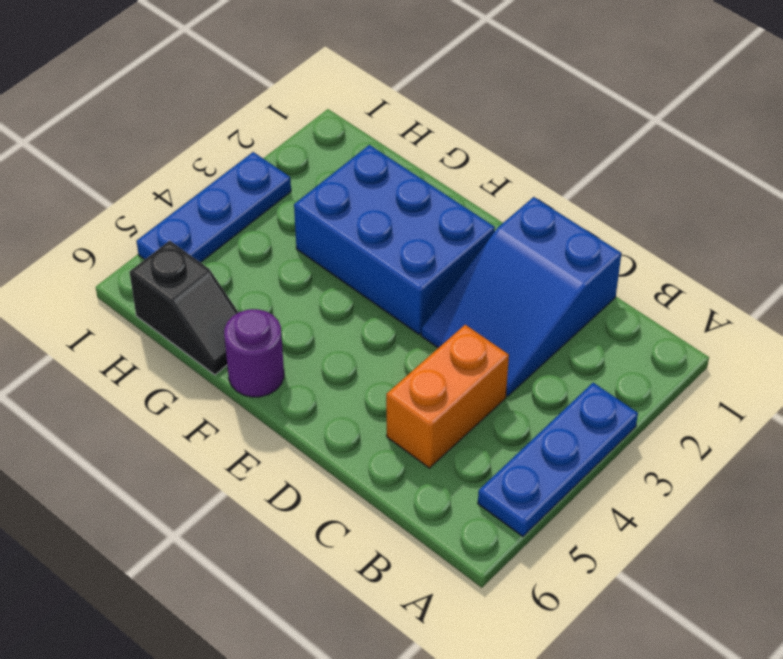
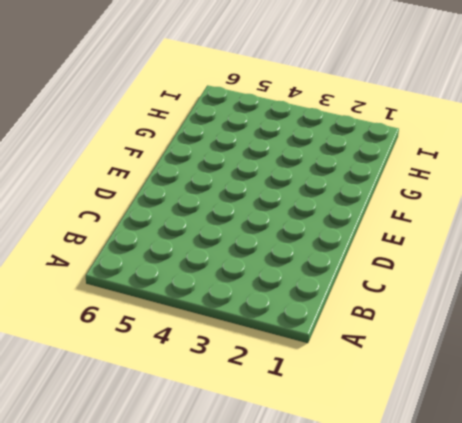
none -> blue plate A3:A5 level 1
none -> blue slope C1:D3 level 1 top 1

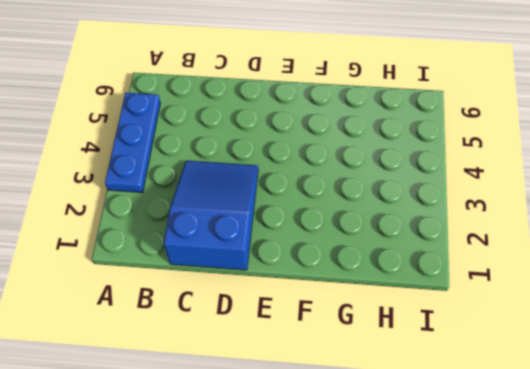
none -> orange brick C4:C5 level 1
none -> blue brick E2:G3 level 1

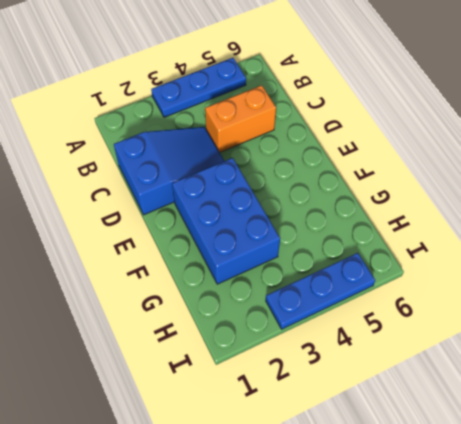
none -> purple round brick F6 level 1
none -> black slope G6:H6 level 1 top H

